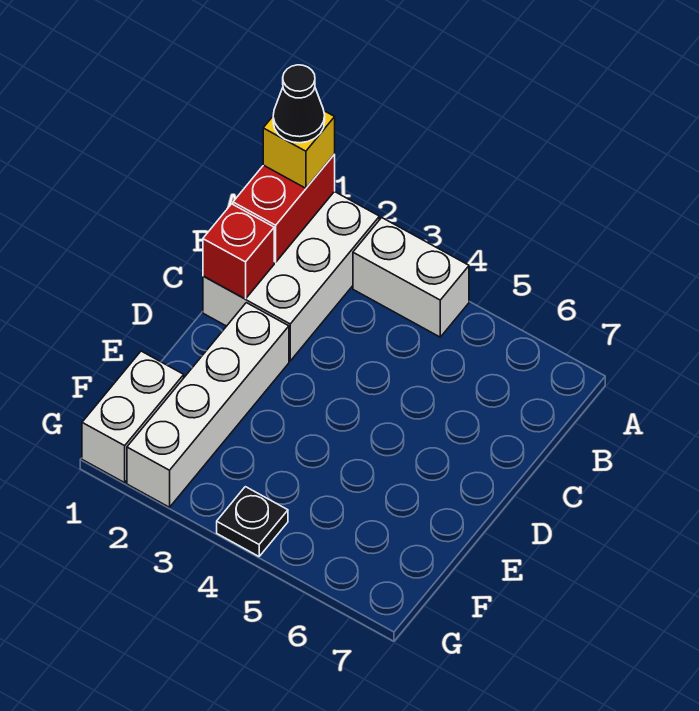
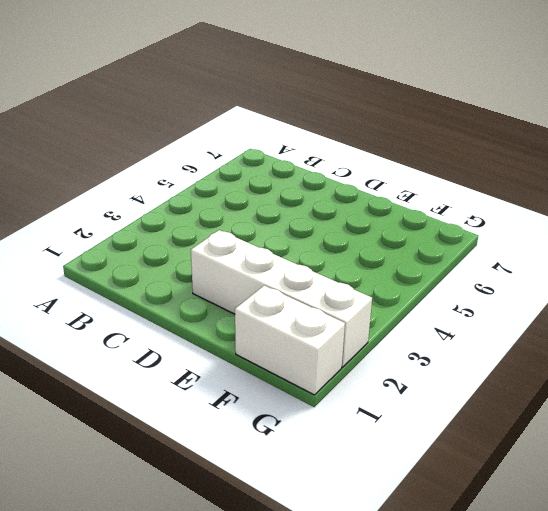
none -> white brick A1:C2 level 1
none -> white brick A3:A4 level 1

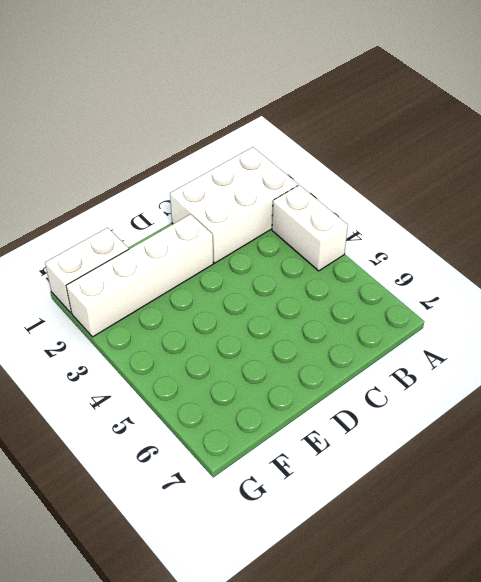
none -> black plate G4 level 1
none -> red brick A1:B1 level 2

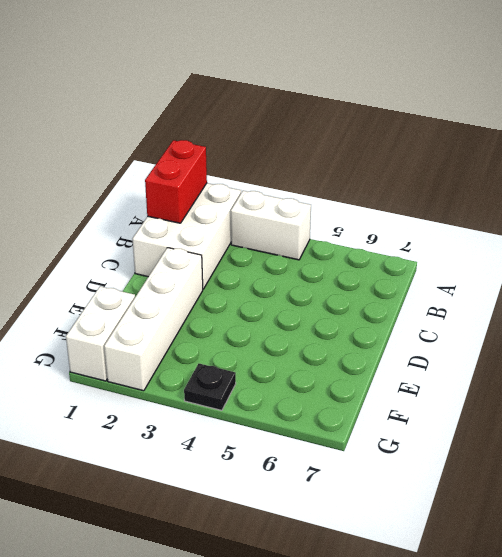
none -> red brick C1 level 2
none -> yellow brick A1 level 3

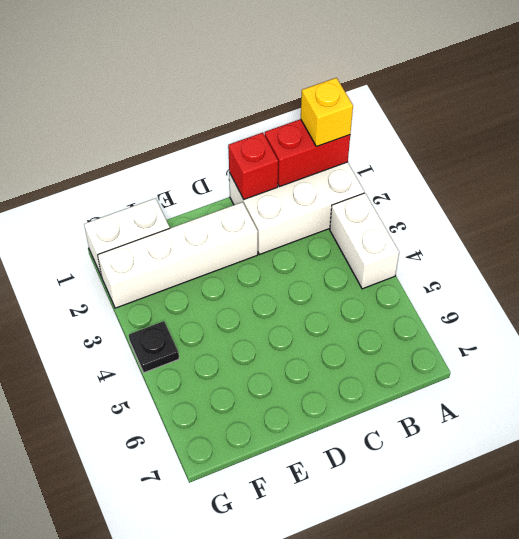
none -> black cone A1 level 4

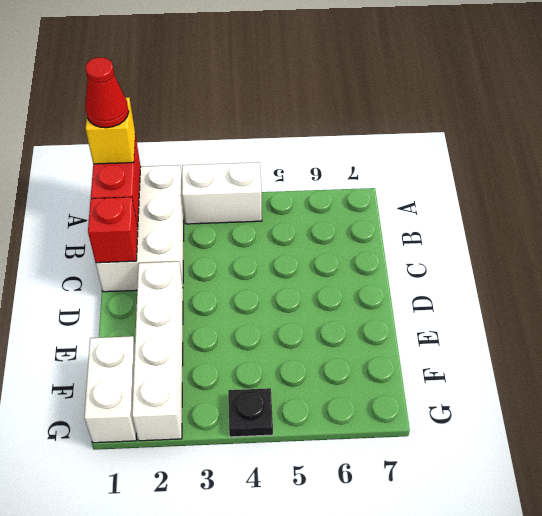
red cone A1 level 4 -> black cone A1 level 4

